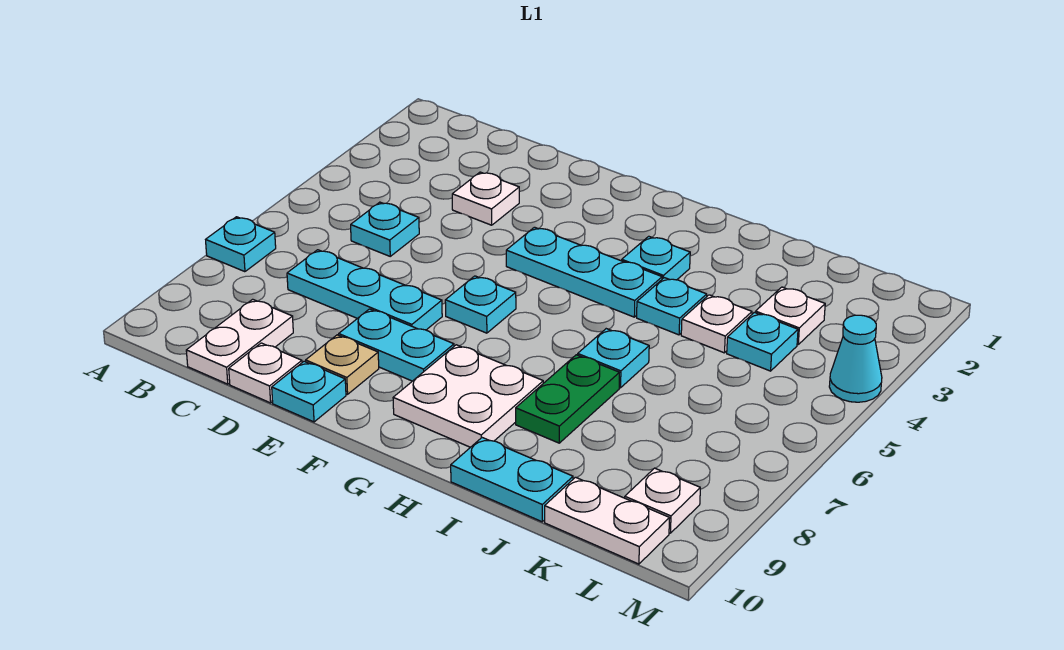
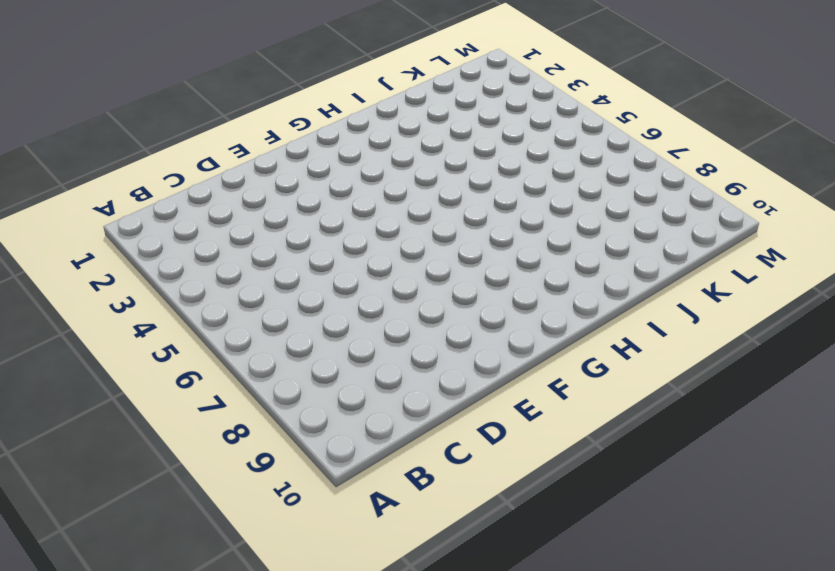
none -> cyan plate A7 level 1
none -> cyan plate C5 level 1
none -> cyan plate C7:E7 level 1

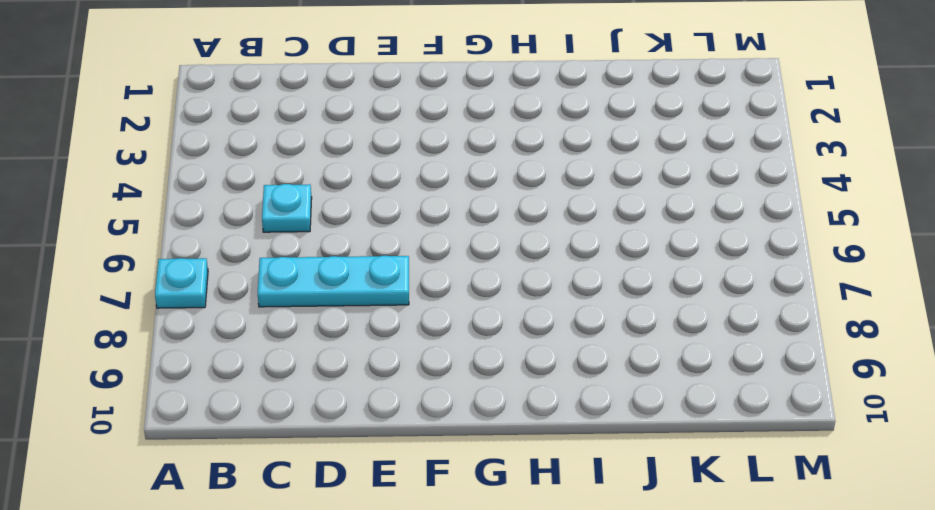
none -> white plate C9:C10 level 1
none -> white plate D3 level 1
none -> white plate D10 level 1

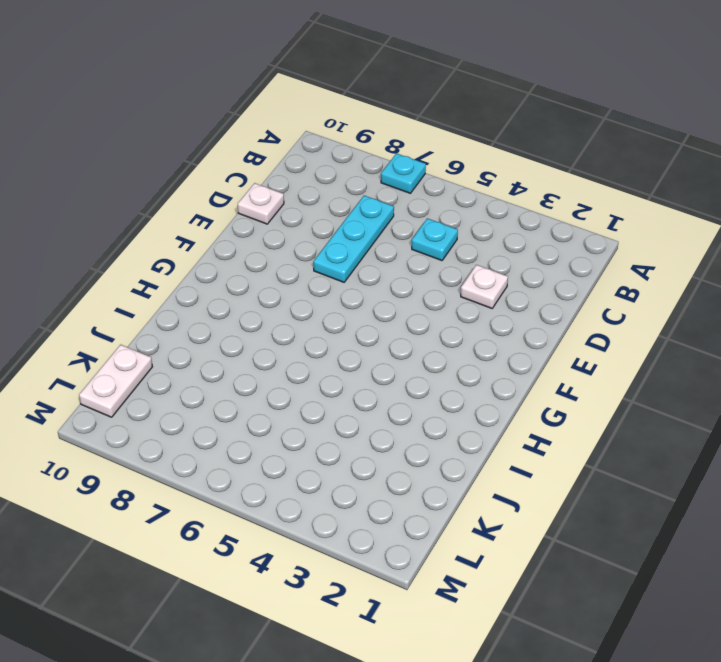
none -> white plate C9:C10 level 1
none -> cyan plate E8:F8 level 1
none -> tan plate E9 level 1

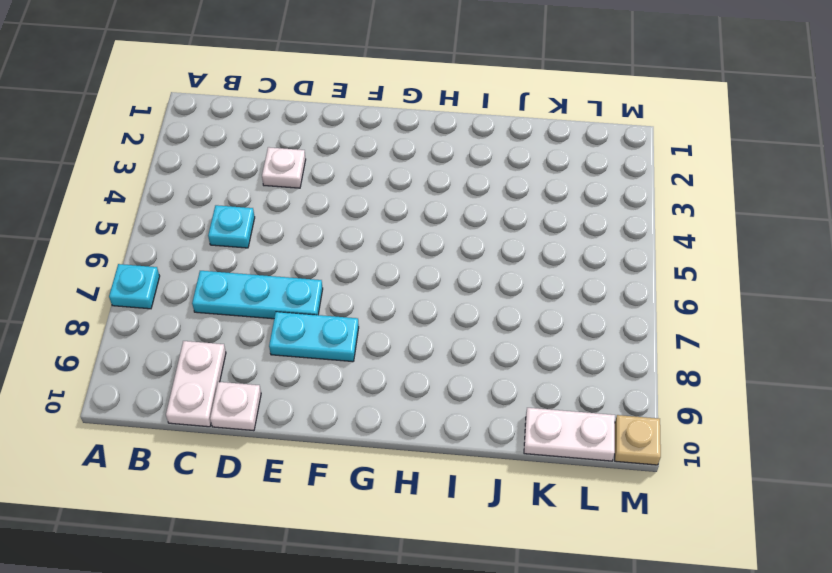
tan plate M10 level 1 -> tan plate E9 level 1
none -> cyan plate E10 level 1
none -> cyan plate F4:H4 level 1
none -> cyan plate F6 level 1

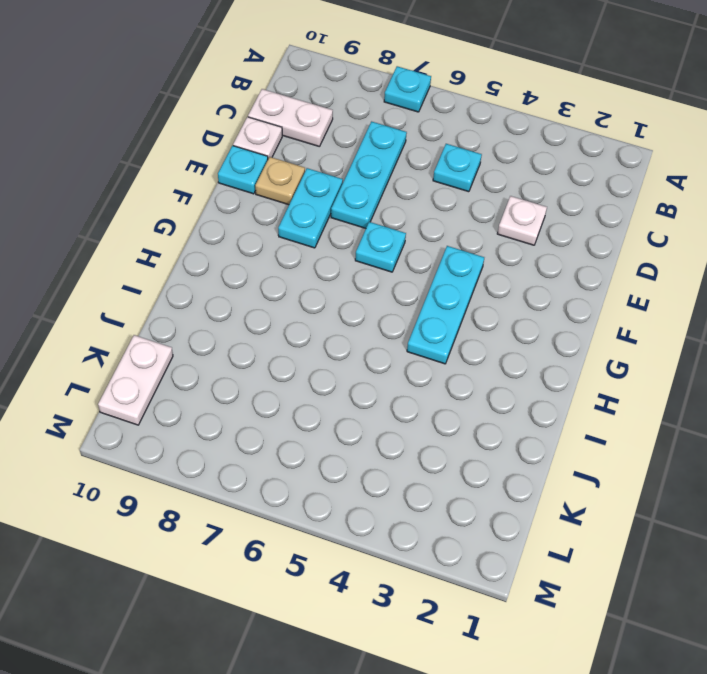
none -> white plate G8:H9 level 1
none -> cyan plate H3 level 1
none -> cyan plate I4 level 1

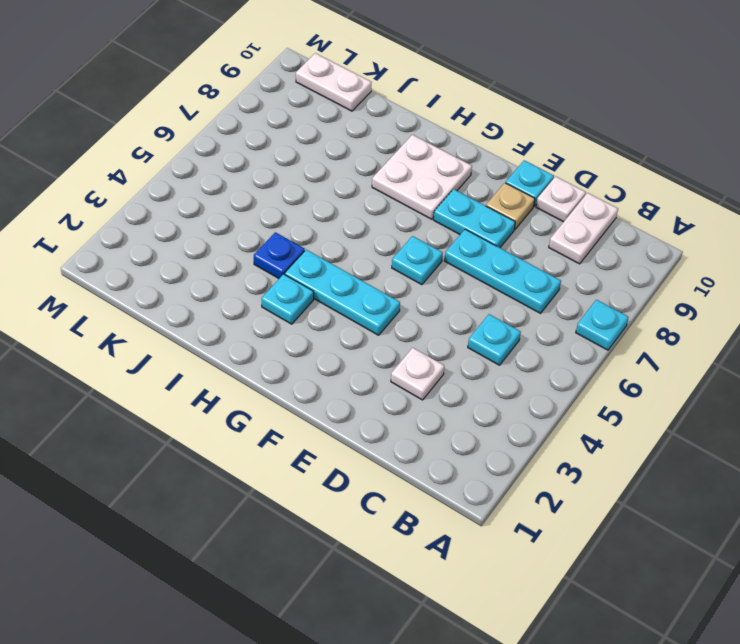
blue plate I4 level 1 -> cyan plate I4 level 1
none -> cyan plate I6 level 1
none -> green plate I7:I8 level 1
none -> cyan plate I10:J10 level 1

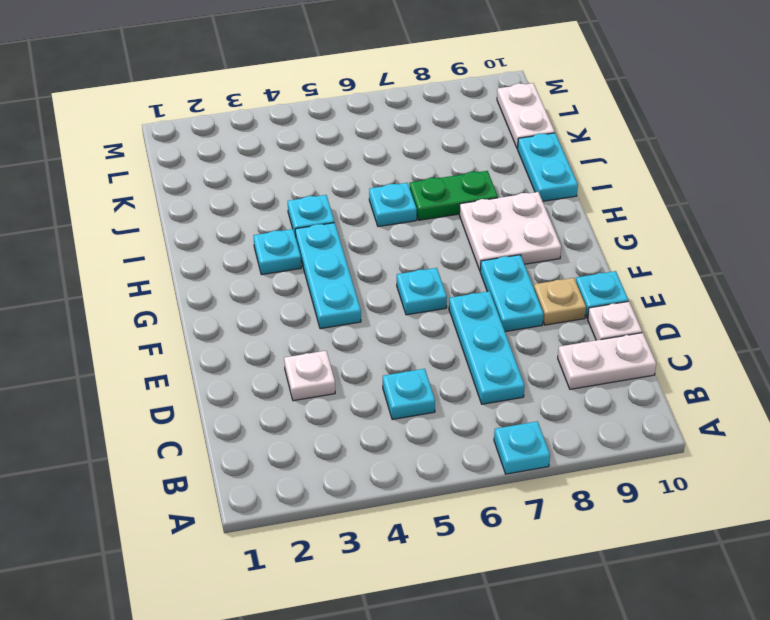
none -> white plate J4 level 1
none -> white plate K3 level 1
none -> cyan plate K4 level 1

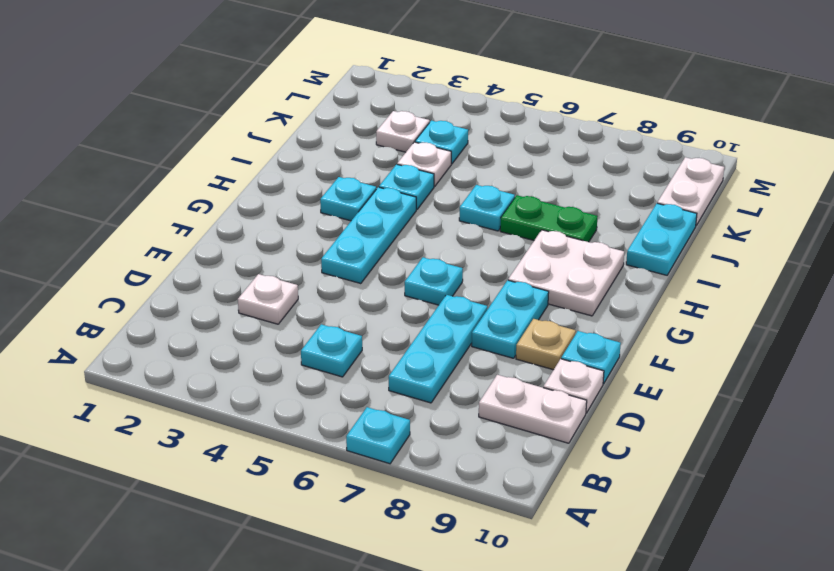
none -> white plate L9 level 1
none -> cyan cone M4 level 1

